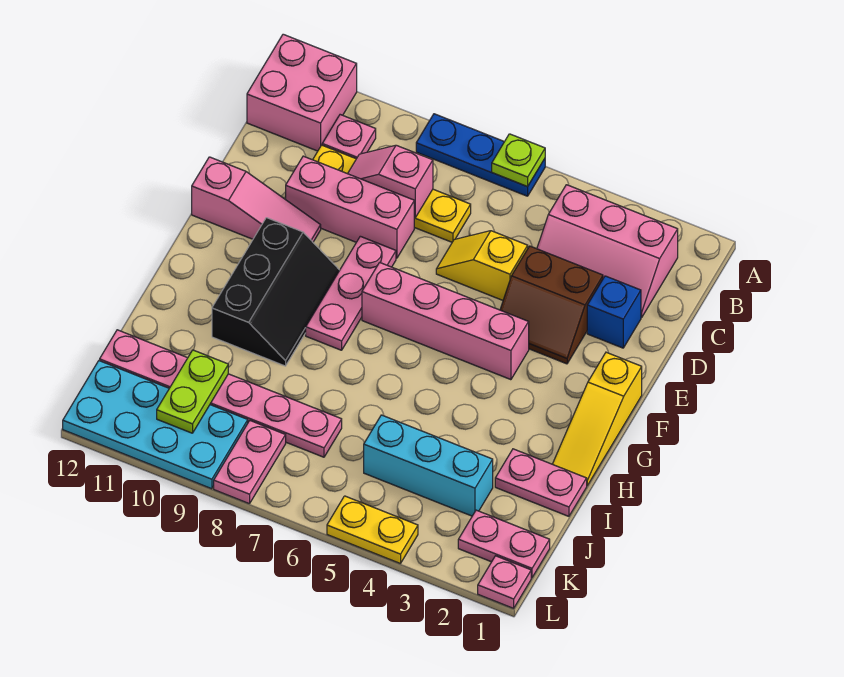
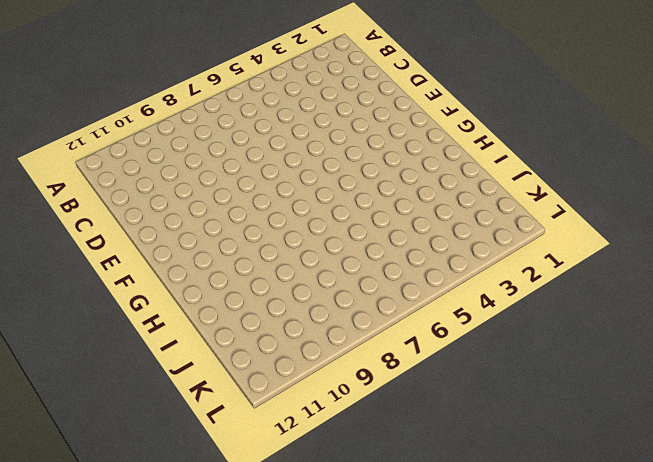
none -> blue plate A6:A8 level 1
none -> pink brick A11:B12 level 1
none -> pink slope B2:C4 level 1 top B

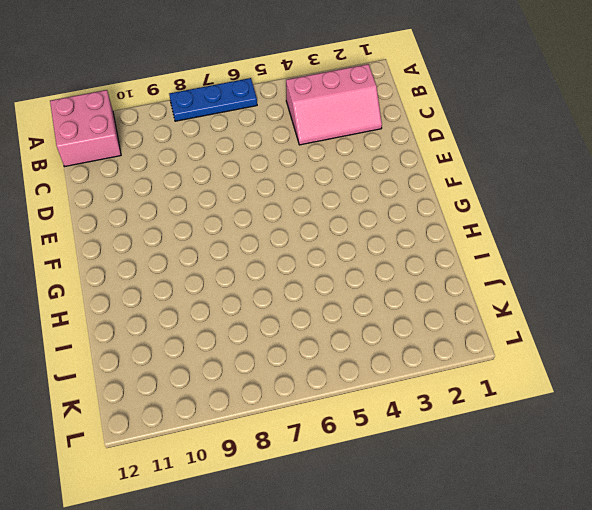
none -> pink plate B10 level 1
none -> yellow plate C7:C10 level 1
none -> blue brick D2 level 1

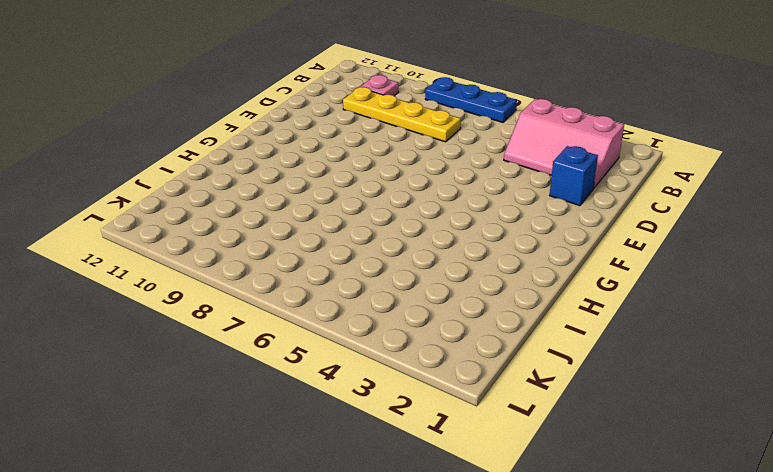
none -> pink brick A11:B12 level 1
none -> brown slope D3:E4 level 1 top D
none -> yellow slope D5:D6 level 1 top 5

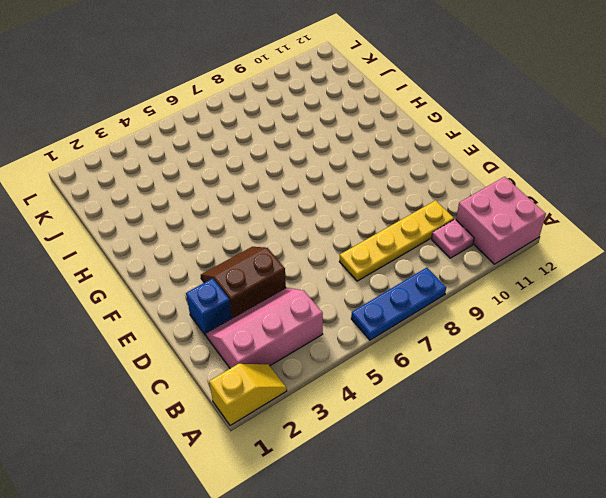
yellow slope A1:A2 level 1 top 1 -> yellow slope D5:D6 level 1 top 5
none -> pink brick D8:D10 level 1
none -> pink plate E8:G8 level 1
none -> pink slope E10:E12 level 1 top 12

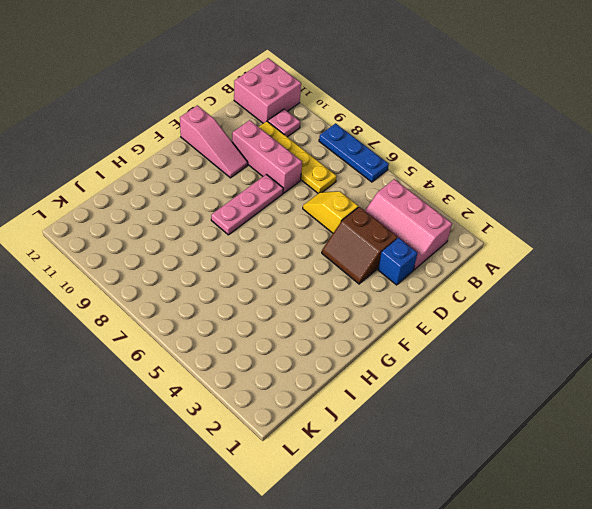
none -> yellow slope F1:H1 level 1 top F
none -> pink brick F4:F7 level 1
none -> black slope F9:H10 level 1 top 10

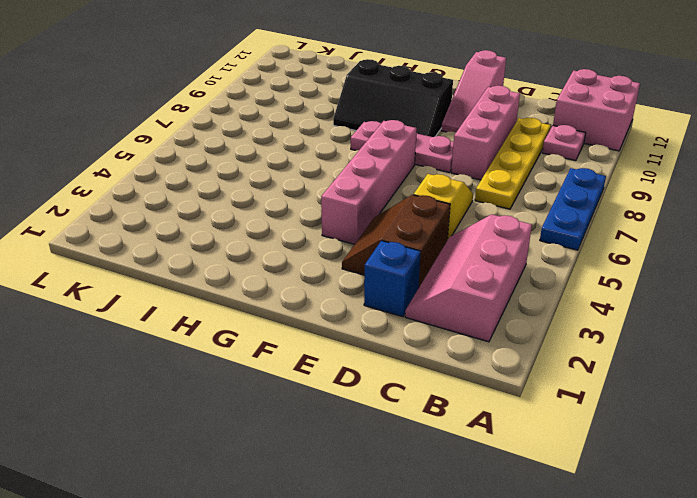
none -> yellow slope F1:H1 level 1 top F
none -> pink plate I1:I2 level 1
none -> cyan brick J3:J5 level 1

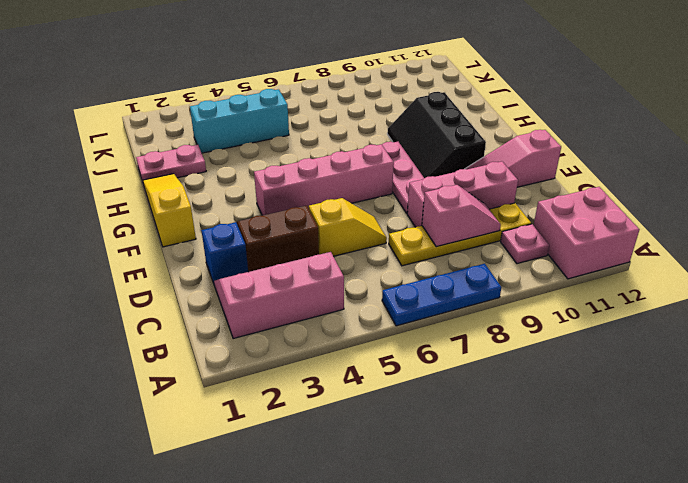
none -> pink plate J7:J12 level 1
none -> pink plate K1:K2 level 1
none -> pink plate K8:L8 level 1

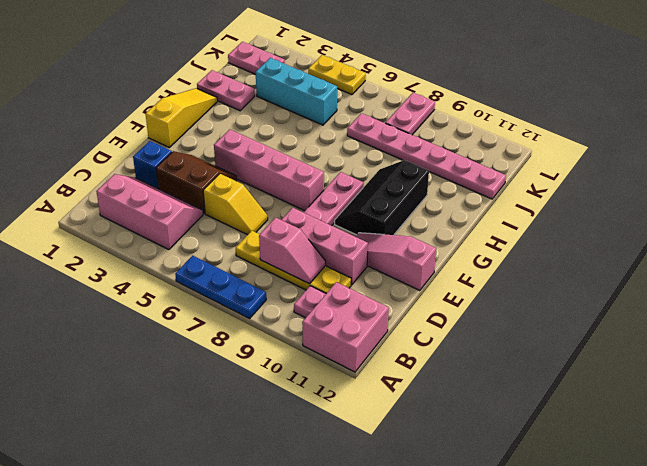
none -> cyan plate K9:L12 level 1
none -> pink plate L1 level 1
none -> lime plate A6 level 2

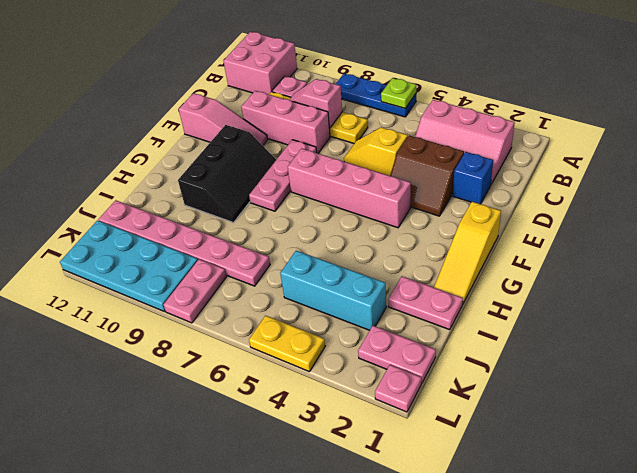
none -> lime plate J10:K10 level 2

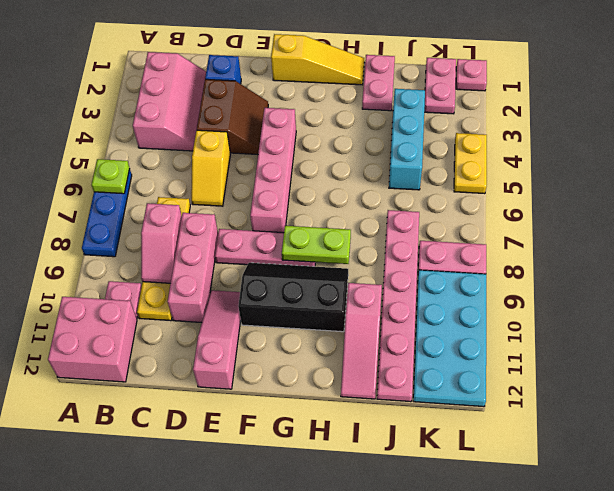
lime plate G8:H8 level 2 -> lime plate J10:K10 level 2
pink slope I10:I12 level 1 top 10 -> none

